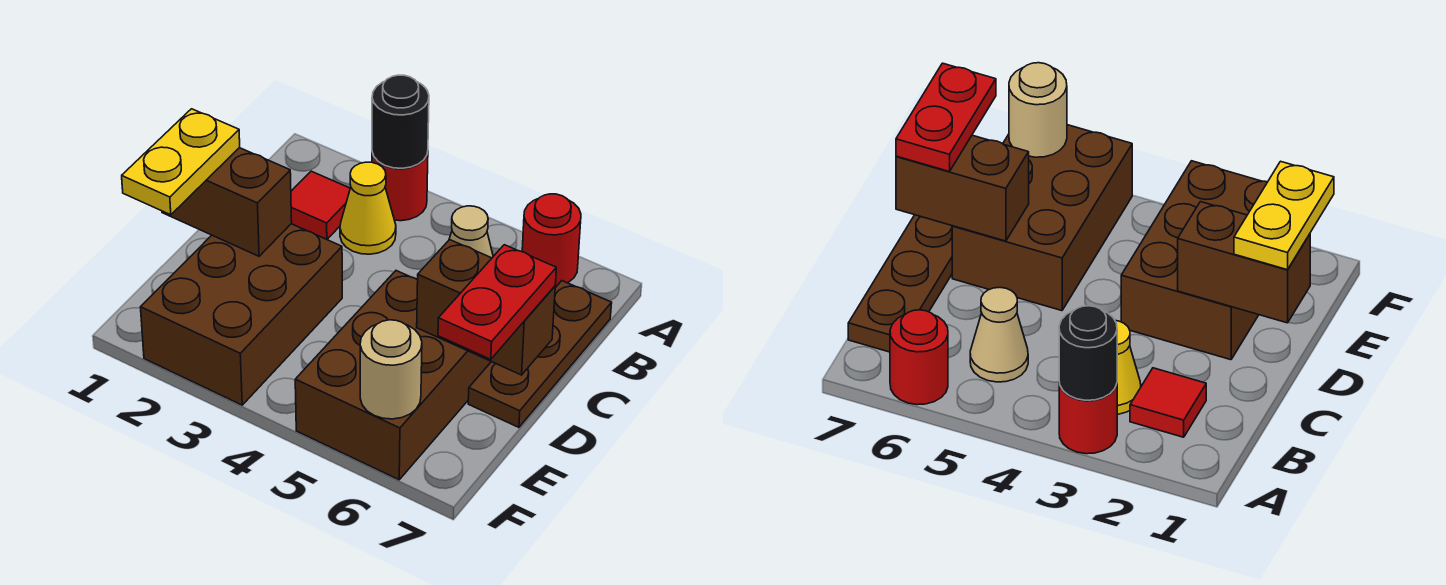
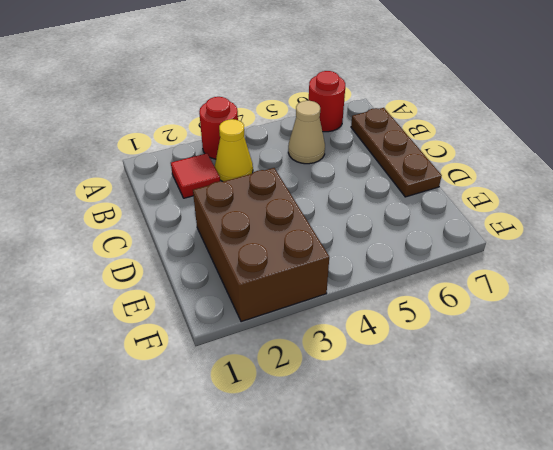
none -> brown brick D5:F6 level 1
none -> black round brick A3 level 2
none -> brown brick D1:D2 level 2

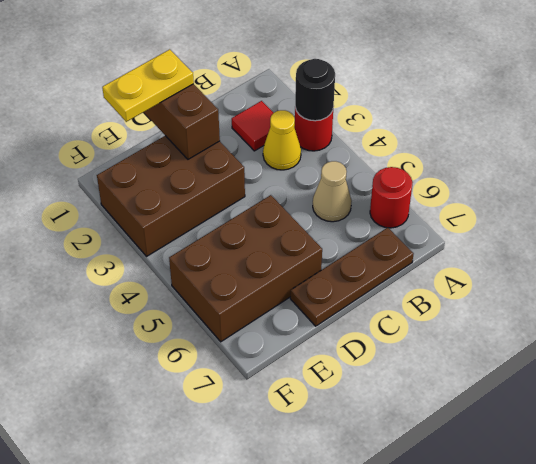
none -> brown brick D6:D7 level 2
none -> tan round brick F6 level 2
none -> red plate D7:E7 level 3

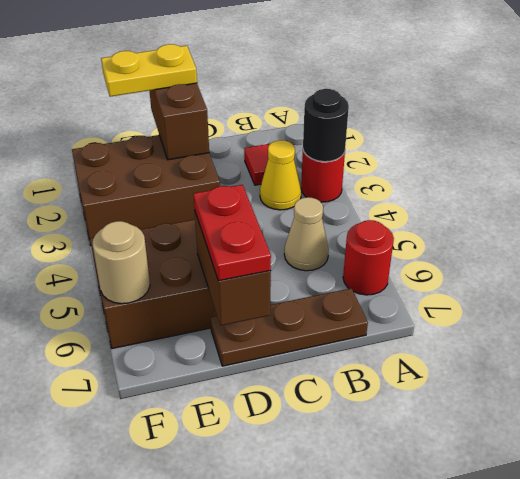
red plate D6:D7 level 3 -> red plate D7:E7 level 3

